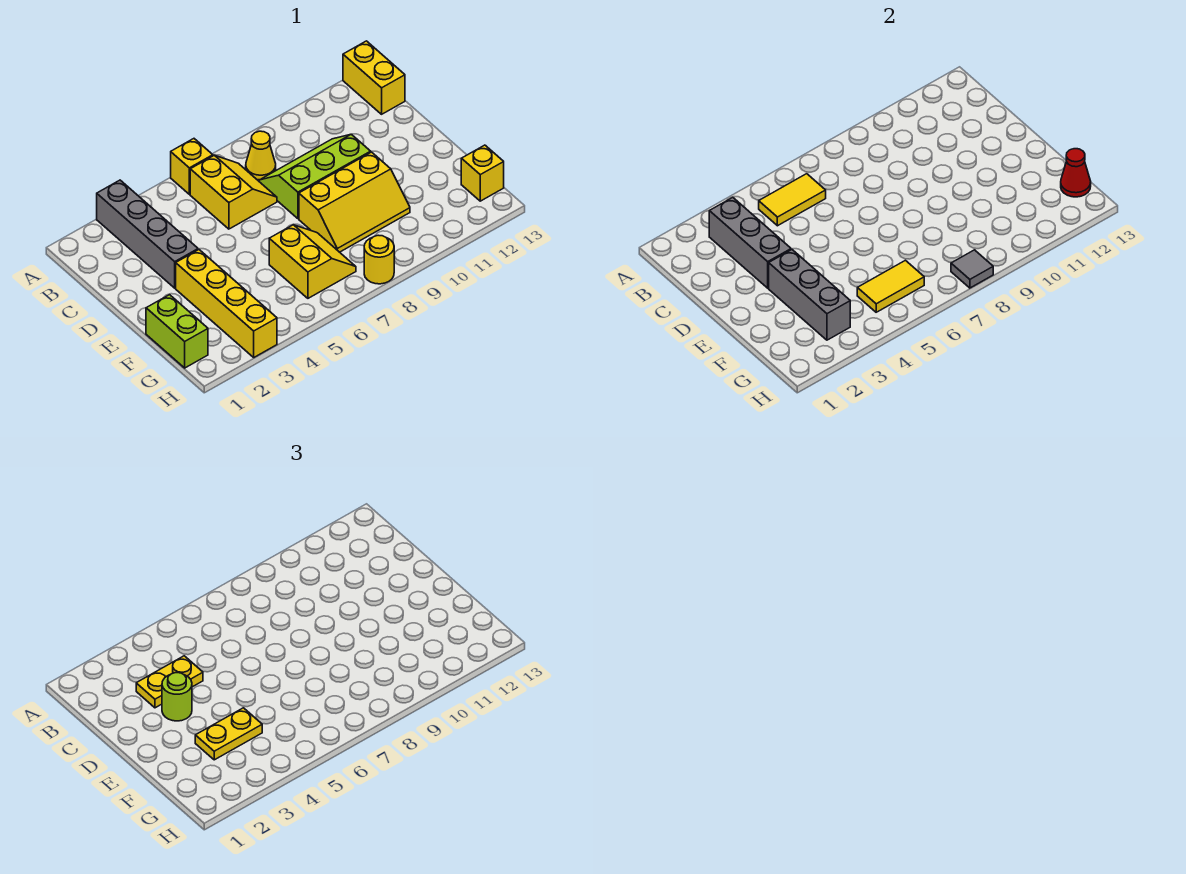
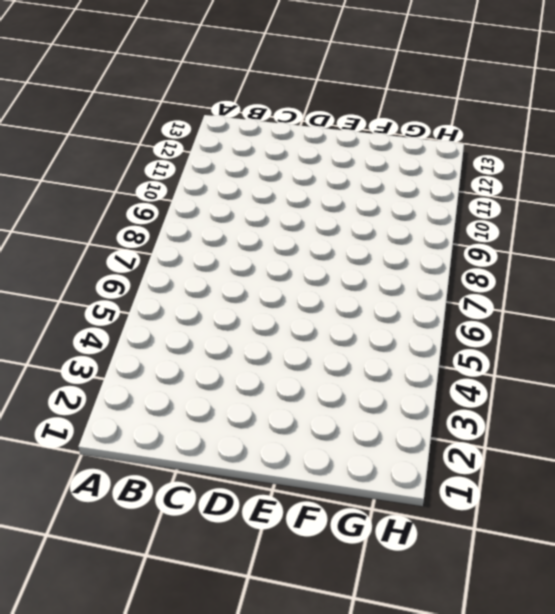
none -> grey brick A3:D3 level 1
none -> yellow brick A6 level 1
none -> yellow brick A13:B13 level 1

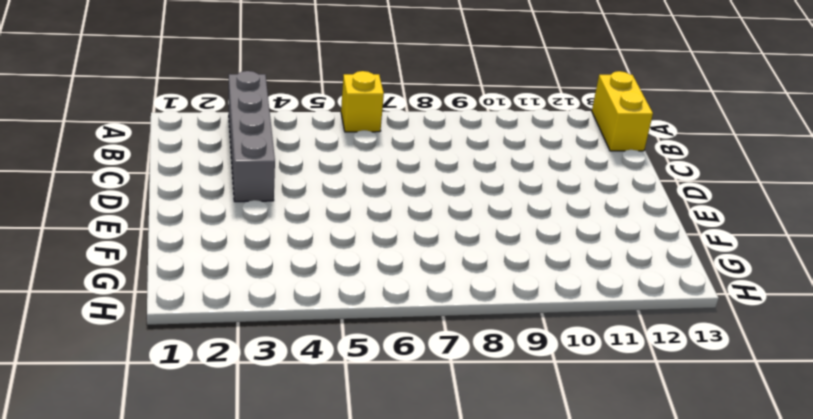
none -> yellow slope B6:C7 level 1 top 6
none -> yellow cone B8 level 1
none -> lime slope C8:D10 level 1 top D

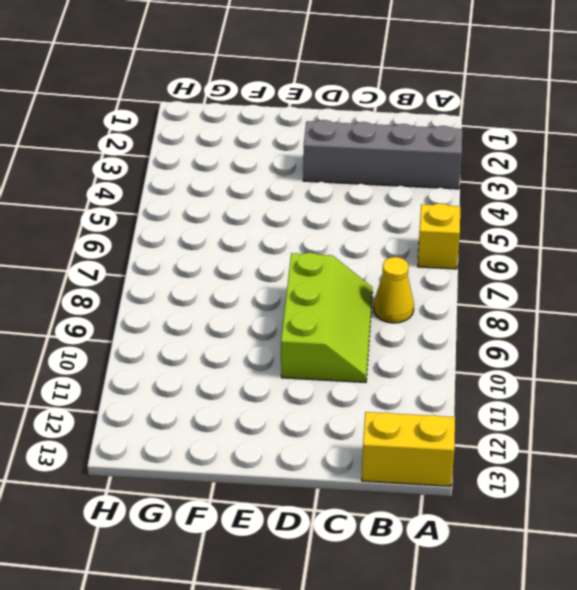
none -> yellow slope B6:C7 level 1 top 6
none -> yellow brick E3:H3 level 1
none -> yellow slope E8:F10 level 1 top E

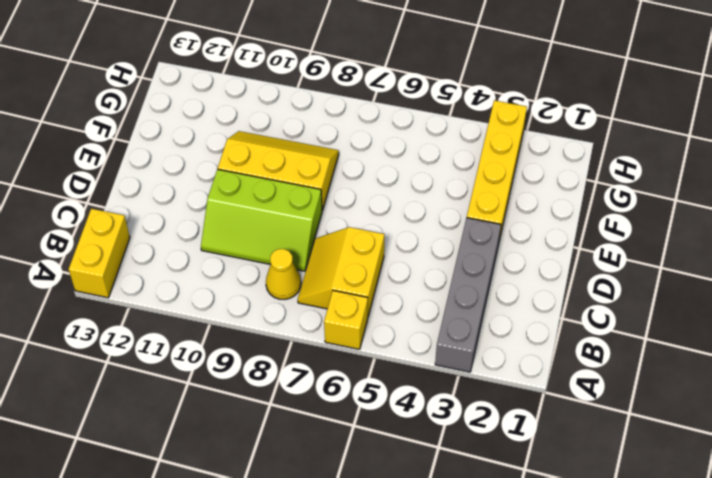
none -> lime brick F1:G1 level 1
none -> yellow slope F6:G7 level 1 top 6
none -> yellow brick G13 level 1

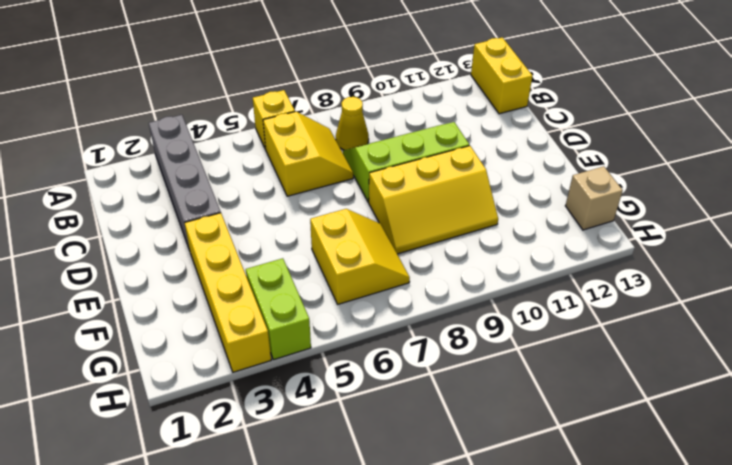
lime brick G4:H4 level 1 -> lime brick F1:G1 level 1
tan brick G13 level 1 -> yellow brick G13 level 1
none -> yellow round brick H8 level 1
none -> grey brick B3:D3 level 2
none -> yellow tile B5:B6 level 2

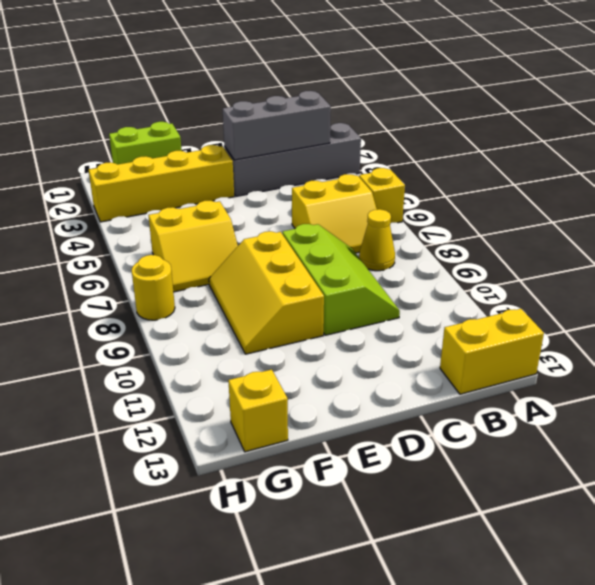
none -> yellow tile B5:B6 level 2
none -> grey brick E3:G3 level 2
none -> yellow tile G5:G6 level 2

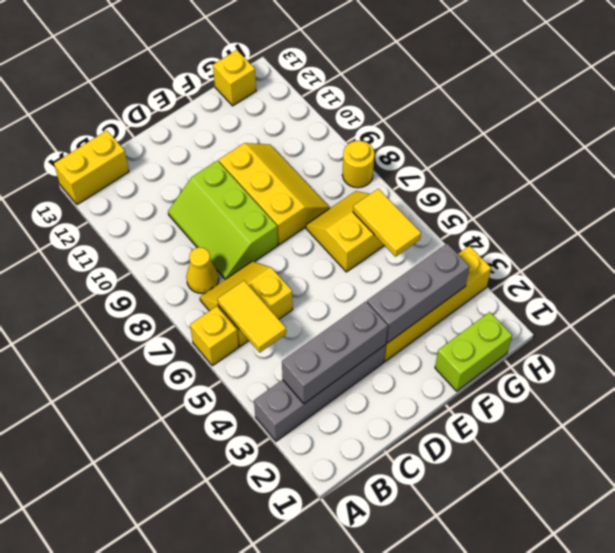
none -> red cone G13 level 2
none -> grey tile H8 level 2
none -> yellow plate C3:C4 level 3

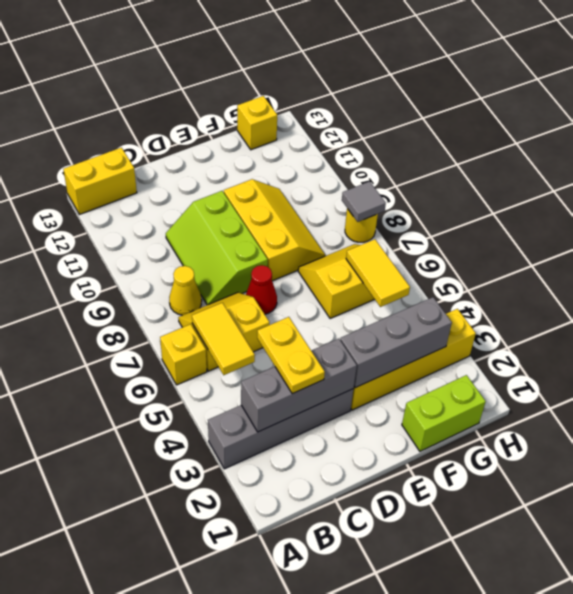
red cone D7 level 1 -> red cone G13 level 2
none -> lime round brick D3 level 3
none -> yellow plate F3:F4 level 3

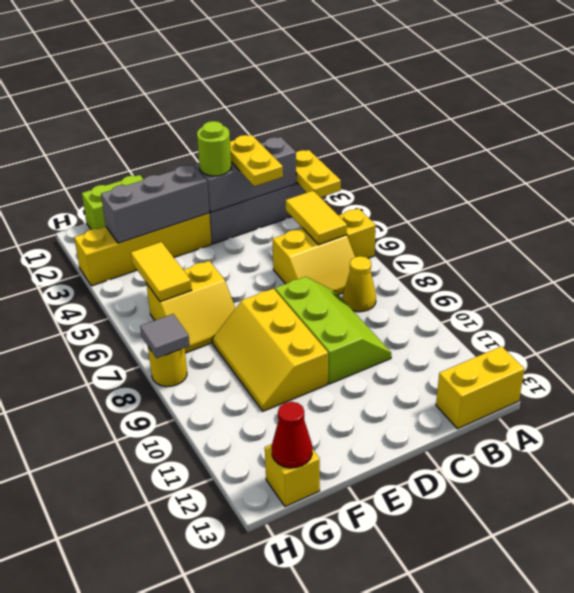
yellow plate A3:A4 level 2 -> yellow plate F3:F4 level 3

